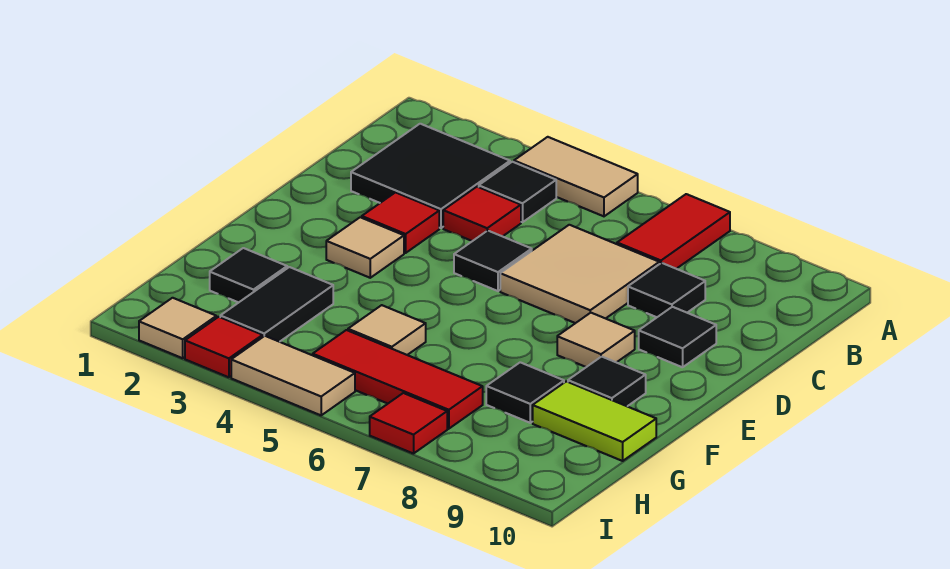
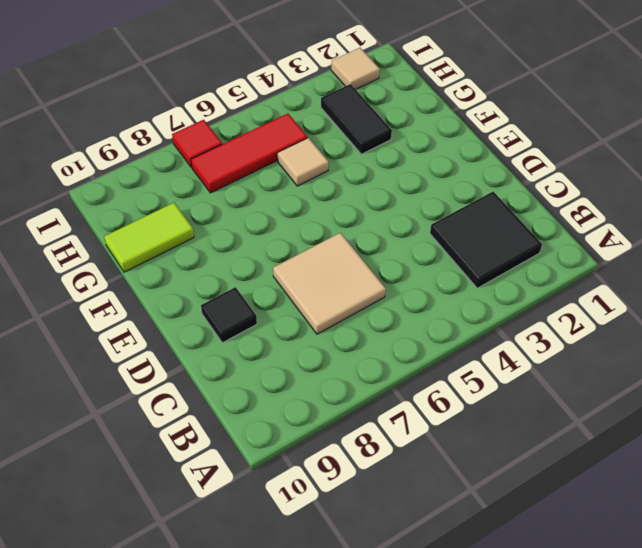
none -> tan tile A4:A5 level 1
none -> red tile A7:B7 level 1
none -> black tile B4 level 1

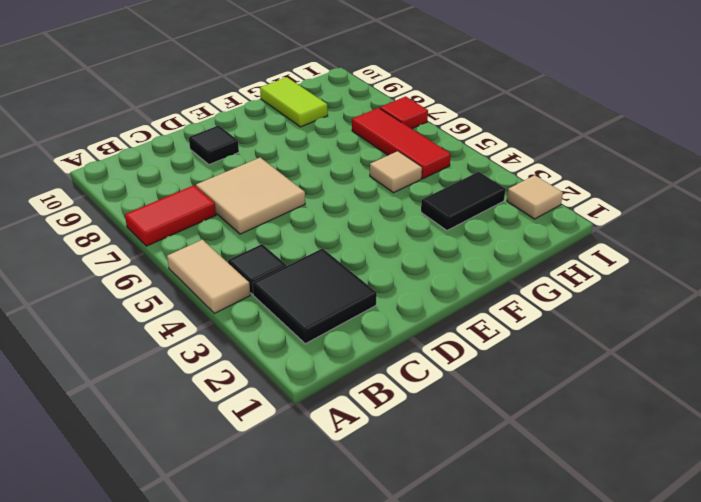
none -> red tile C4 level 1
none -> black tile C8 level 1
none -> red tile D3 level 1

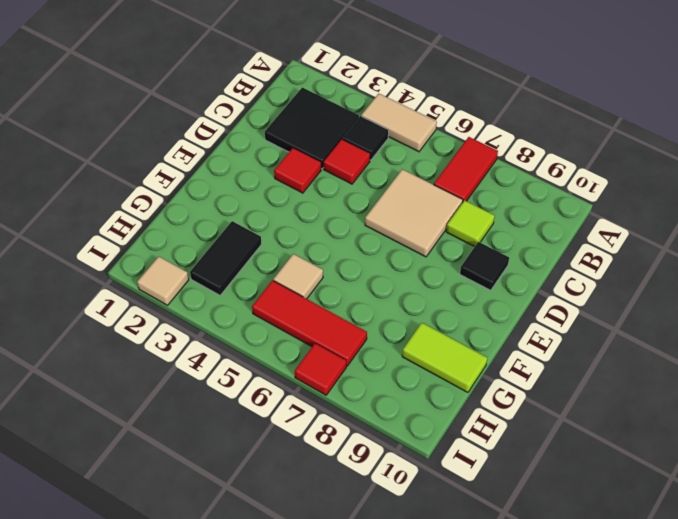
lime tile C8 level 1 -> black tile C8 level 1
none -> black tile D5 level 1
none -> tan tile E3 level 1
none -> tan tile E8 level 1

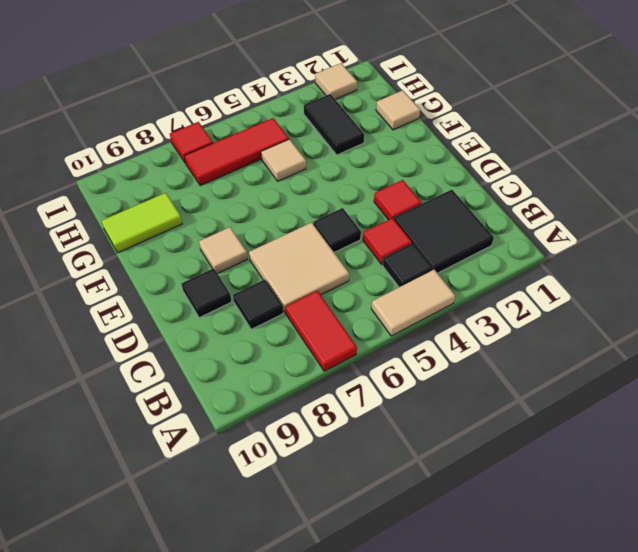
tan tile G1 level 1 -> tan tile E3 level 1
none -> black tile F9 level 1
none -> black tile G2 level 1
none -> black tile G8 level 1

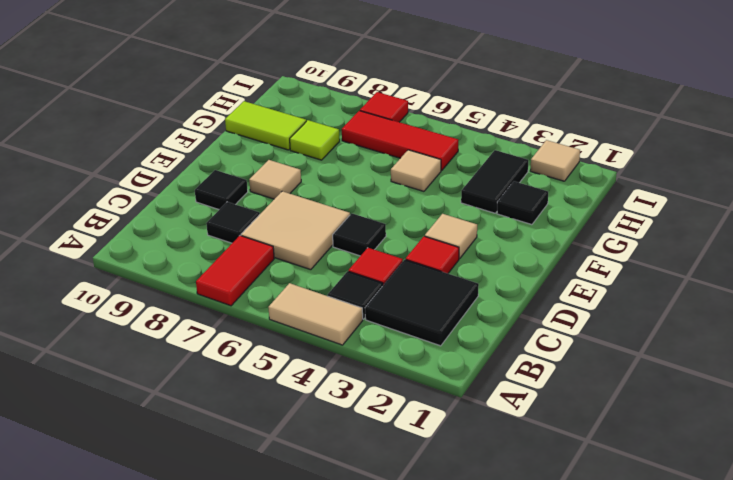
lime tile G8 level 1 -> black tile G8 level 1
none -> black tile F9 level 1
none -> red tile I3 level 1
none -> tan tile I4:I5 level 1

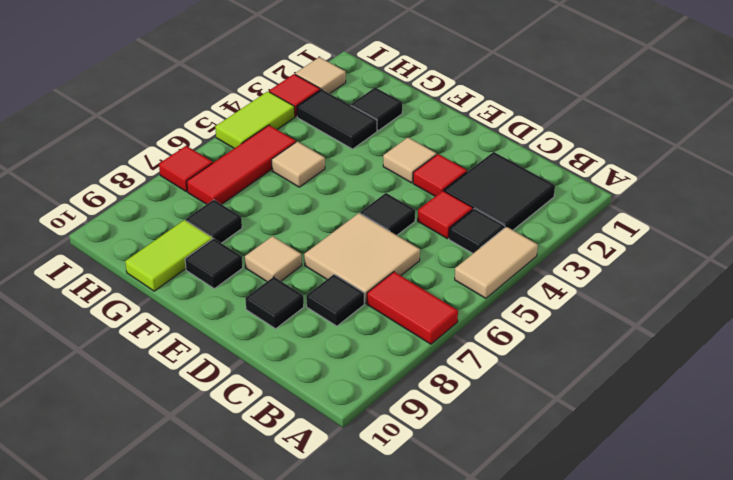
lime tile I4:I5 level 1 -> tan tile I4:I5 level 1

